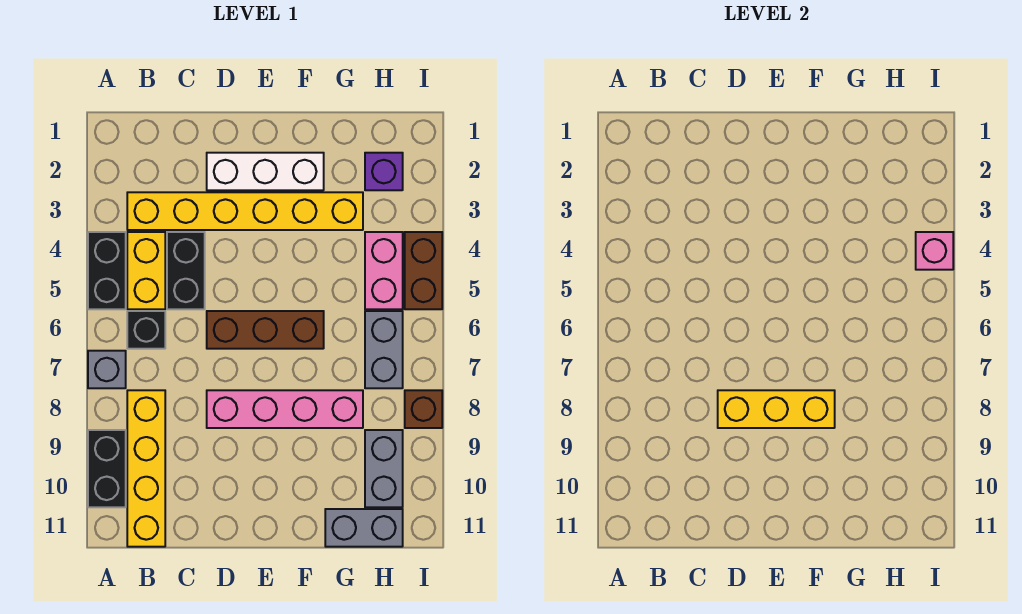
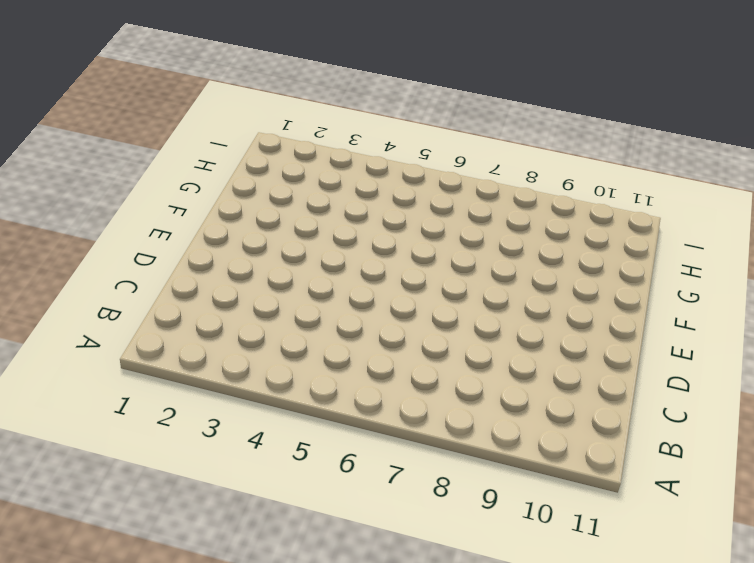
none -> black brick A4:A5 level 1
none -> grey brick A7 level 1
none -> black brick A9:A10 level 1

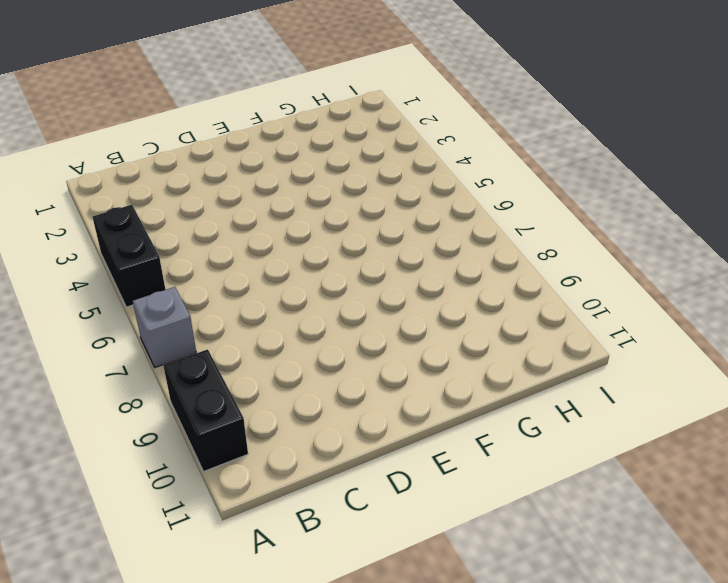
none -> yellow brick B3:G3 level 1
none -> yellow brick B4:B5 level 1
none -> black brick B6 level 1

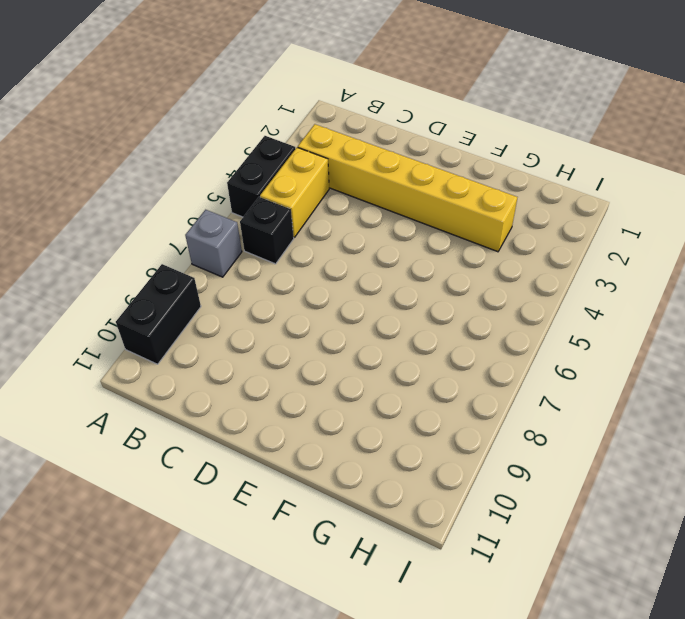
none -> yellow brick B8:B11 level 1
none -> black brick C4:C5 level 1
none -> white brick D2:F2 level 1

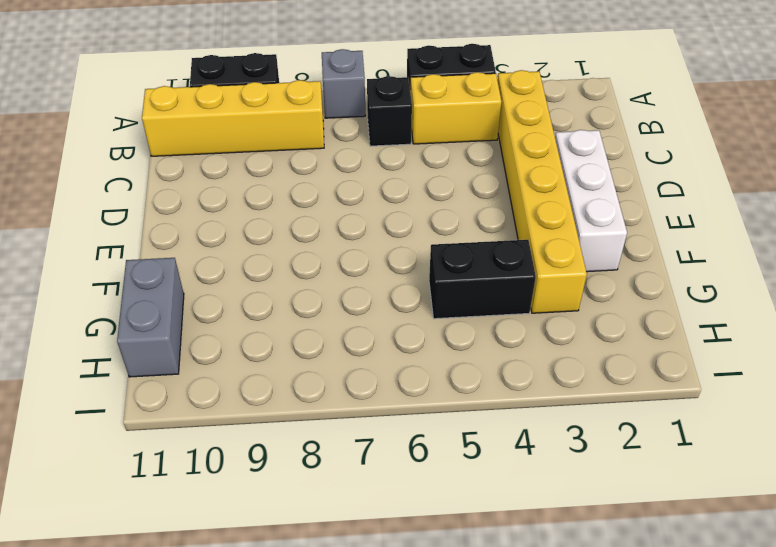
black brick G4:G5 level 1 -> black brick C4:C5 level 1
none -> brown brick D6:F6 level 1
none -> pink brick D8:G8 level 1
none -> purple brick H2 level 1

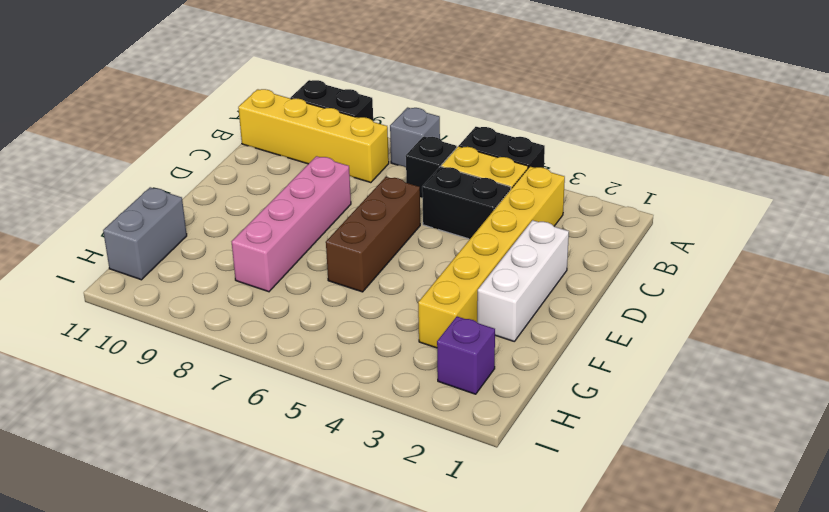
none -> pink brick H4:H5 level 1
none -> grey brick H6:H7 level 1
none -> grey brick H9:H10 level 1

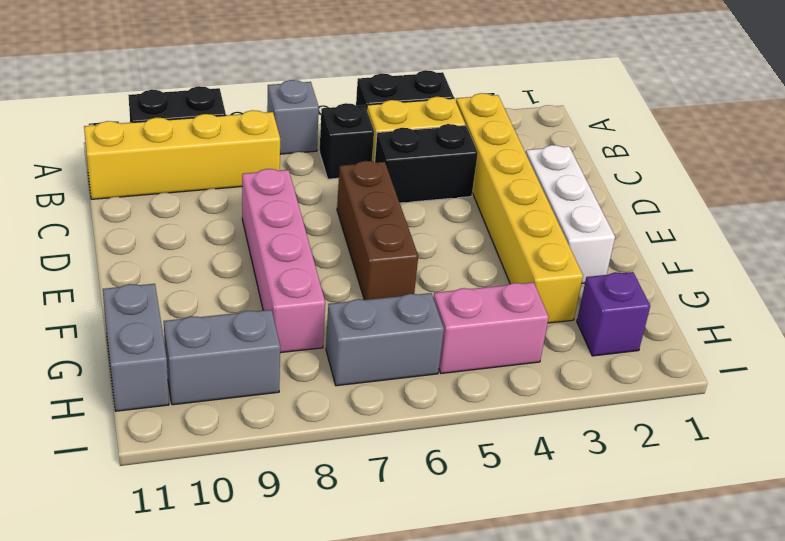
none -> brown brick I4:I5 level 1
none -> brown brick I8 level 1
none -> yellow brick D8:F8 level 2

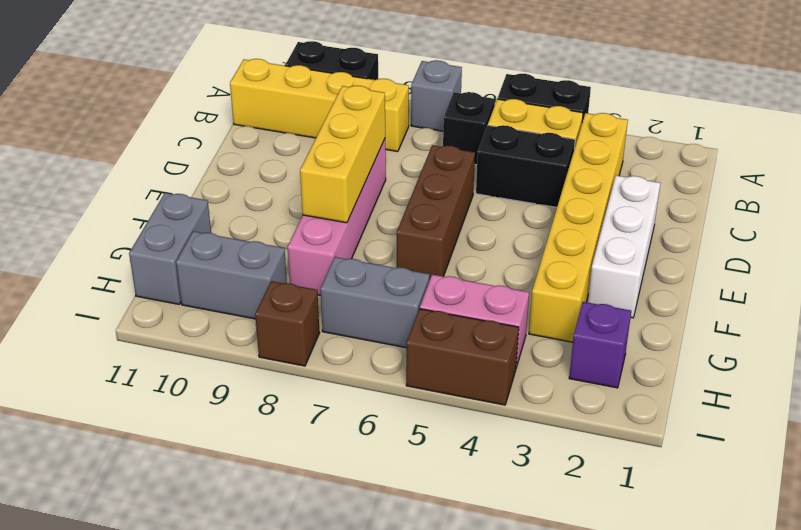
none -> pink brick I4 level 2

